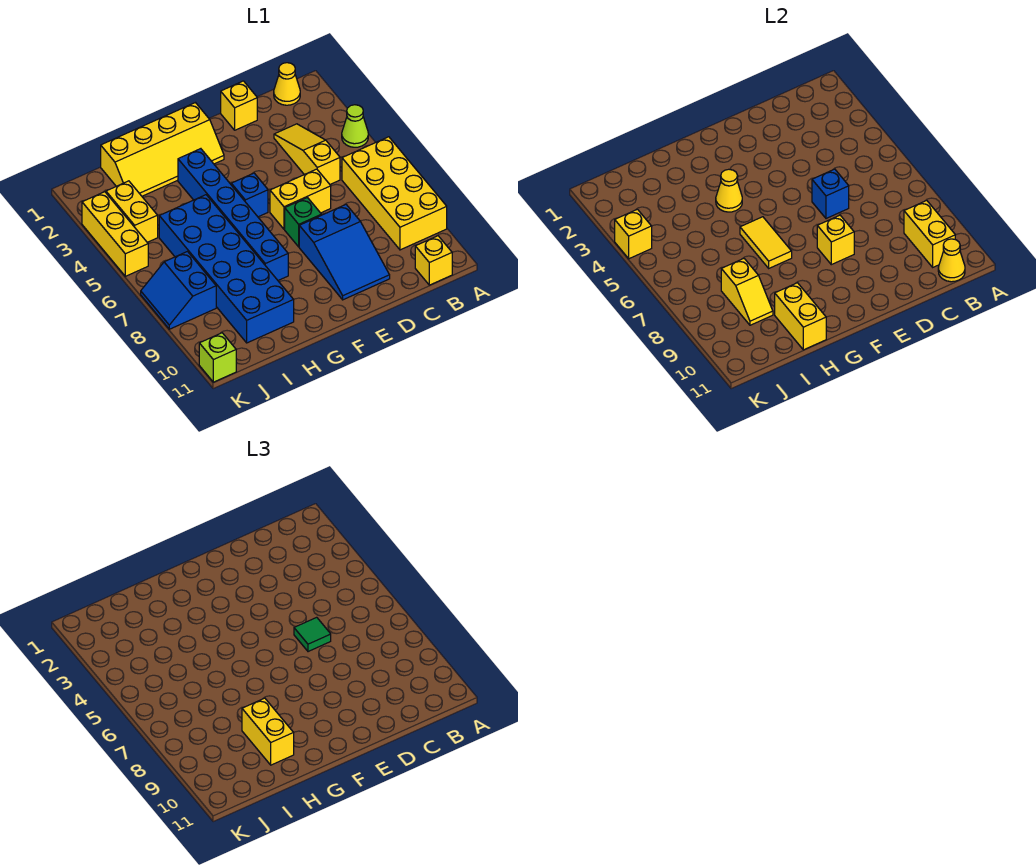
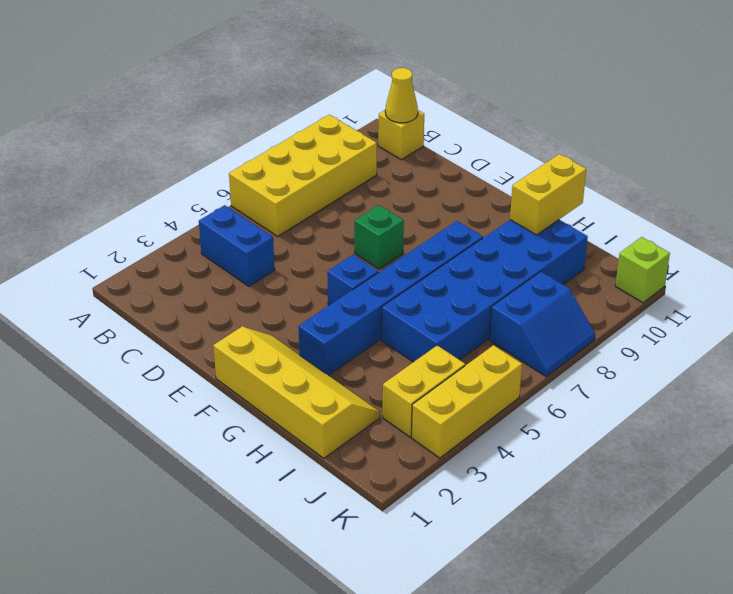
blue brick B4:C4 level 1 -> yellow slope C3:C5 level 1 top 5
none -> lime cone A4 level 1
none -> yellow cone B1 level 1
none -> yellow brick D1 level 1

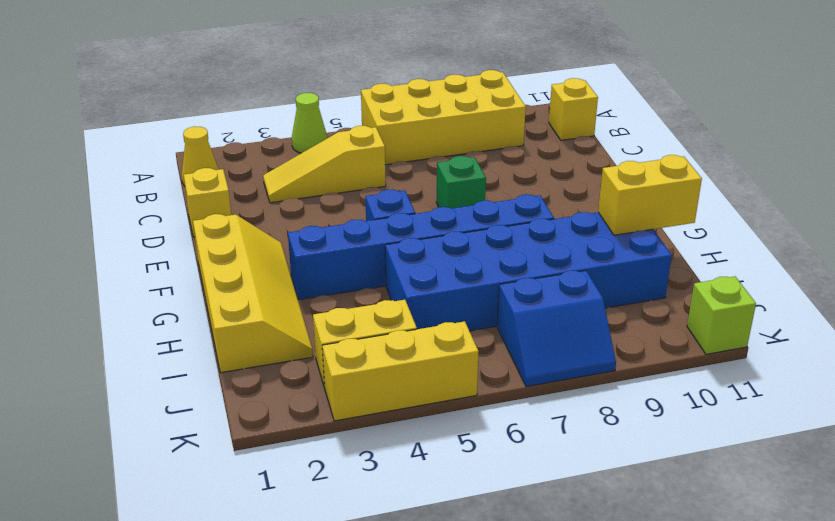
none -> yellow brick D6:E6 level 1
none -> blue slope D8:E10 level 1 top 8
none -> yellow brick B9:B10 level 2

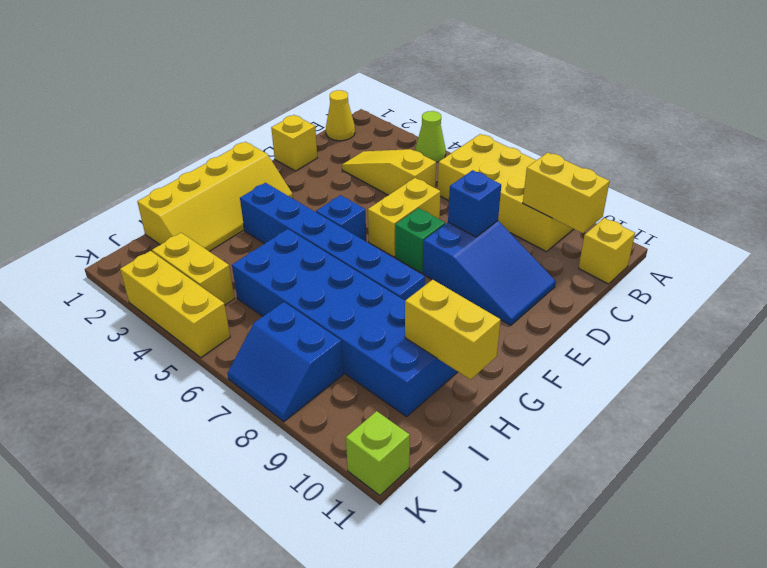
blue brick D8 level 2 -> blue brick D6 level 2
none -> yellow cone B11 level 2
none -> yellow brick E8 level 2
none -> yellow cone G4 level 2

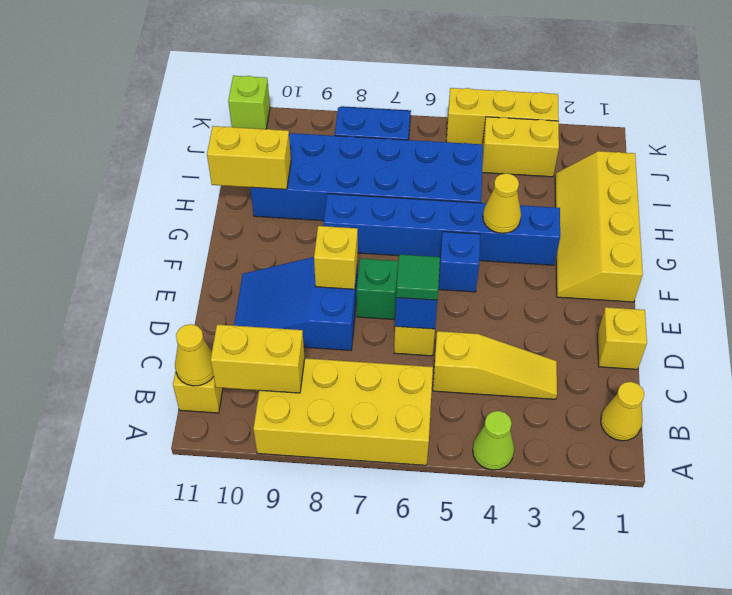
none -> yellow tile G6:G7 level 2
none -> yellow slope I8:I9 level 2 top 8
none -> yellow brick K4 level 2

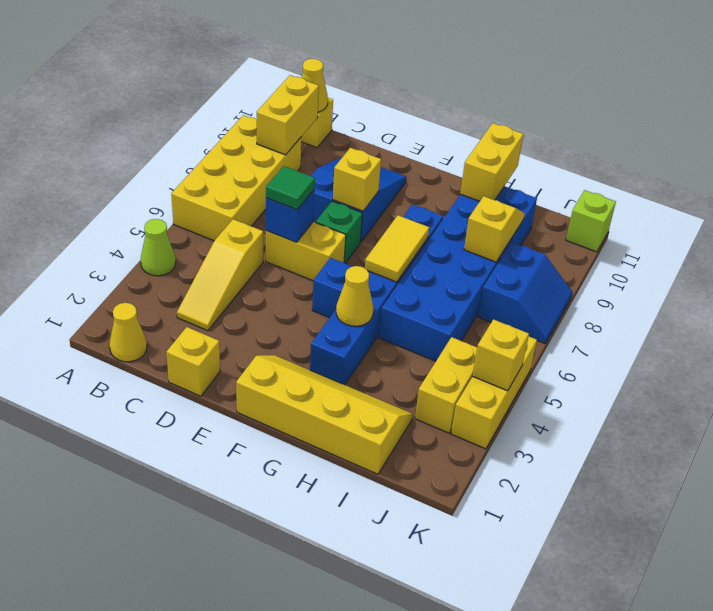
none -> yellow brick H9:H10 level 3

